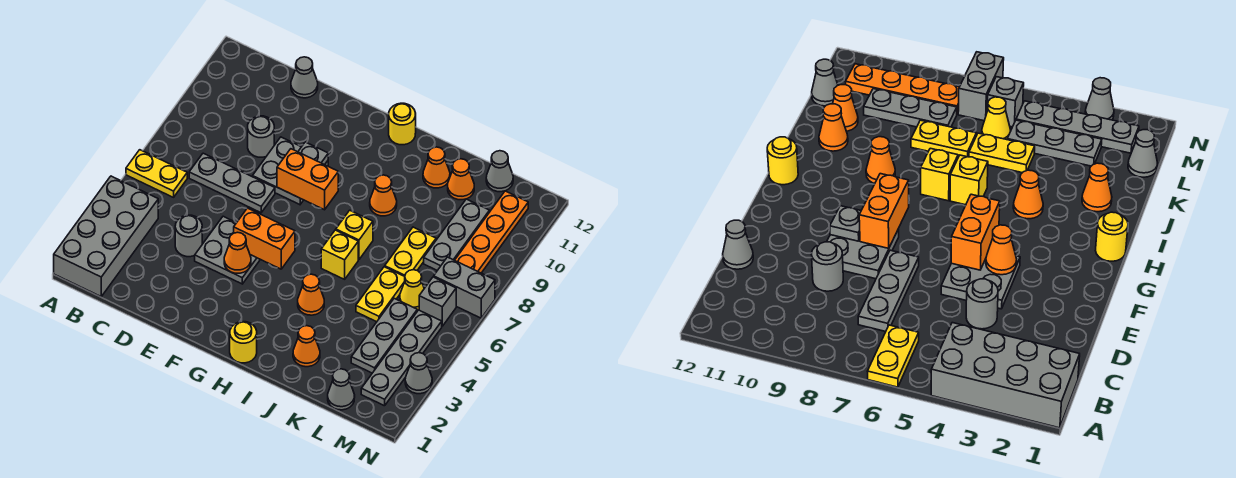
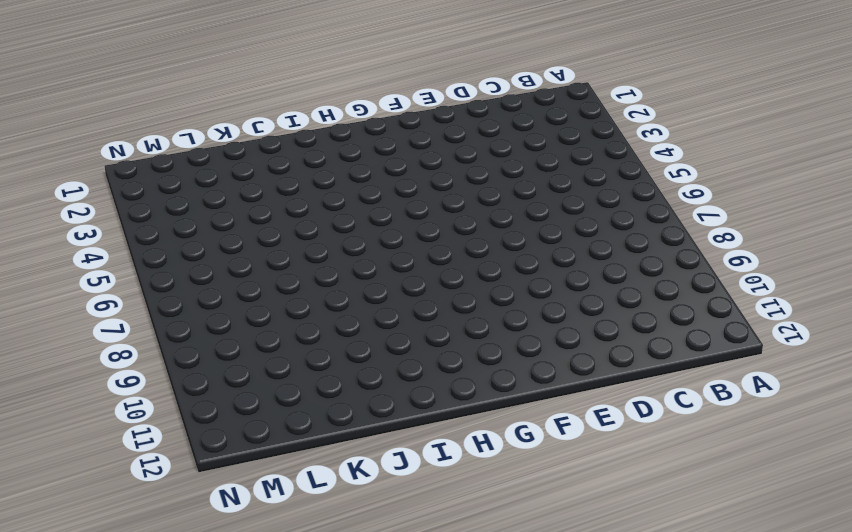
none -> grey brick A1:B4 level 1
none -> yellow plate A6:B6 level 1
none -> grey plate C7:E7 level 1
none -> grey round brick D4 level 1

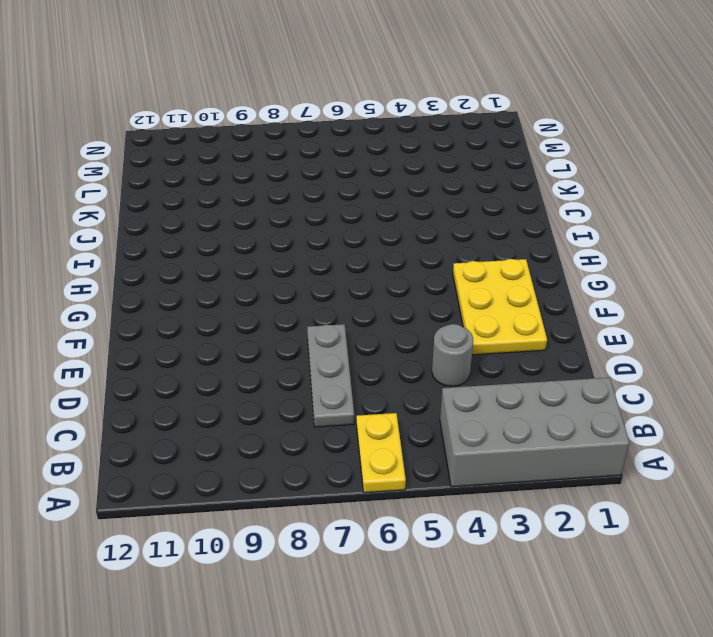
yellow plate E2:G3 level 1 -> none
none -> grey round brick D9 level 1
none -> grey cone D12 level 1
none -> grey plate E4:F5 level 1
none -> grey plate E8:F9 level 1

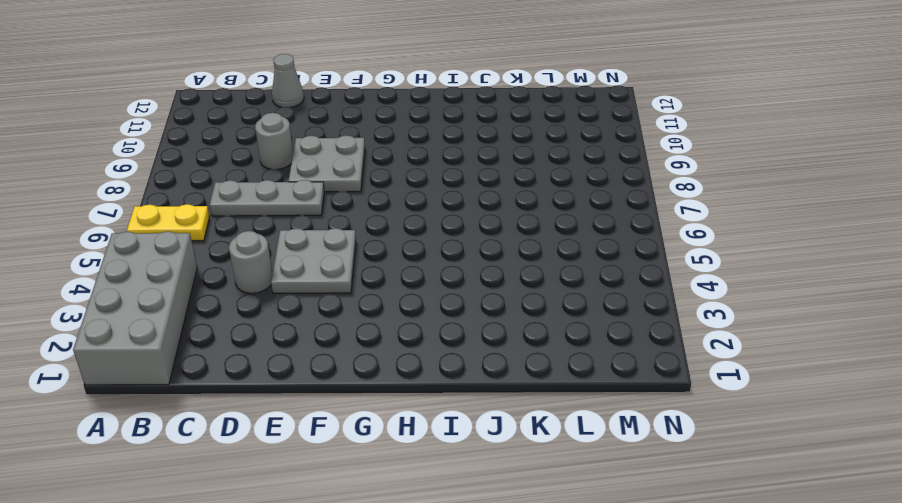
none -> yellow round brick H1 level 1
none -> yellow round brick H12 level 1
none -> orange cone I4 level 1
none -> yellow brick I6 level 1

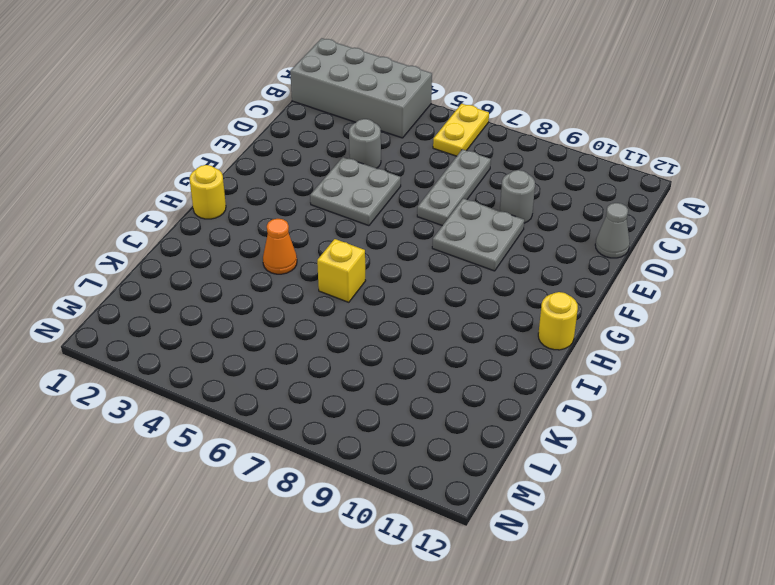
none -> yellow brick I7 level 1
none -> orange cone I9 level 1
none -> orange cone J2 level 1
none -> orange cone J11 level 1

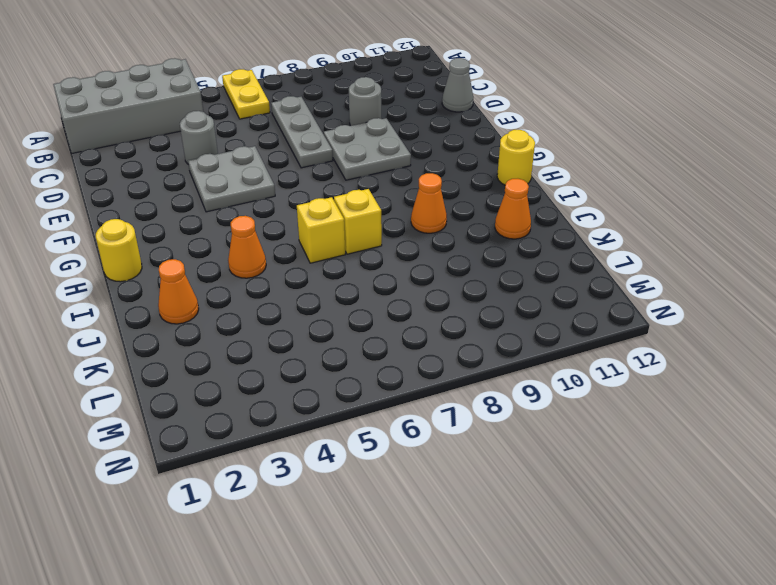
none -> yellow plate K5:K6 level 1
none -> yellow plate K7:K8 level 1
none -> orange cone K11 level 1
none -> grey cone L1 level 1

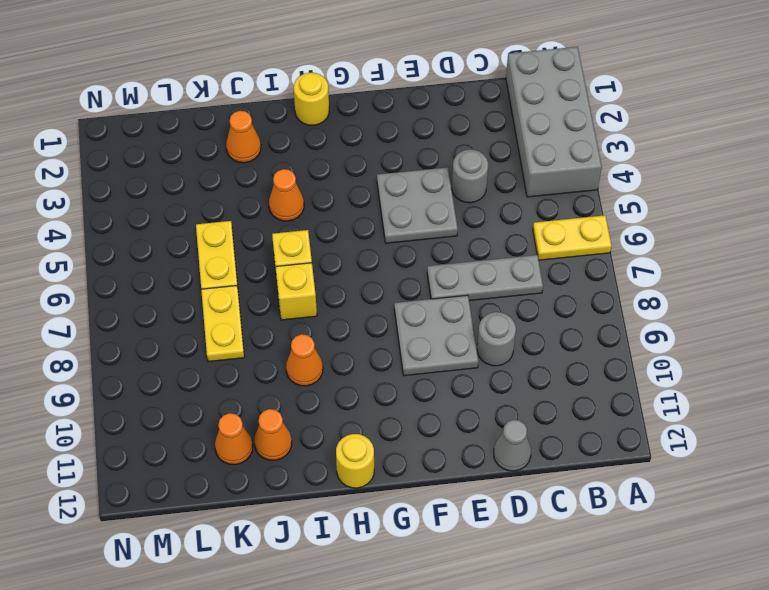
none -> grey cone L1 level 1
none -> grey plate L3:L5 level 1
none -> yellow cone L6 level 1
none -> grey plate L8:L10 level 1

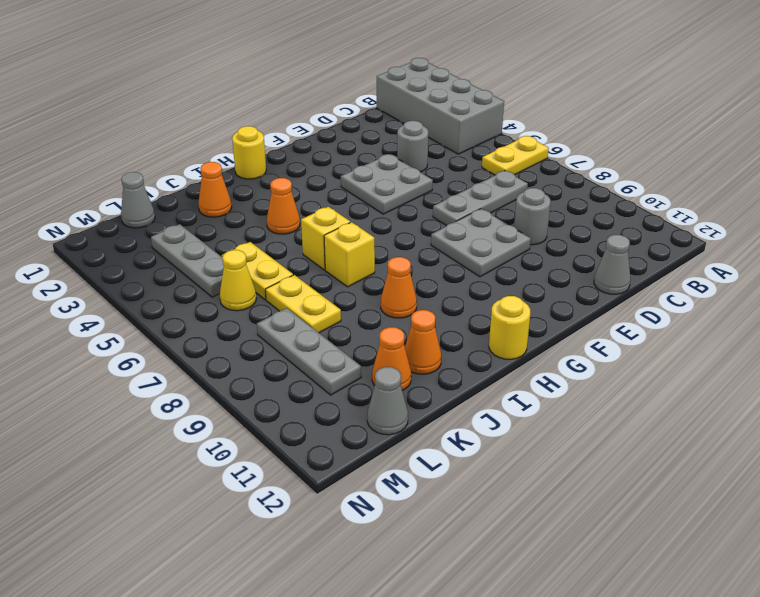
none -> grey plate M2:M5 level 1
none -> grey brick M6 level 1
none -> grey brick M7:N7 level 1
none -> orange plate M8:M11 level 1

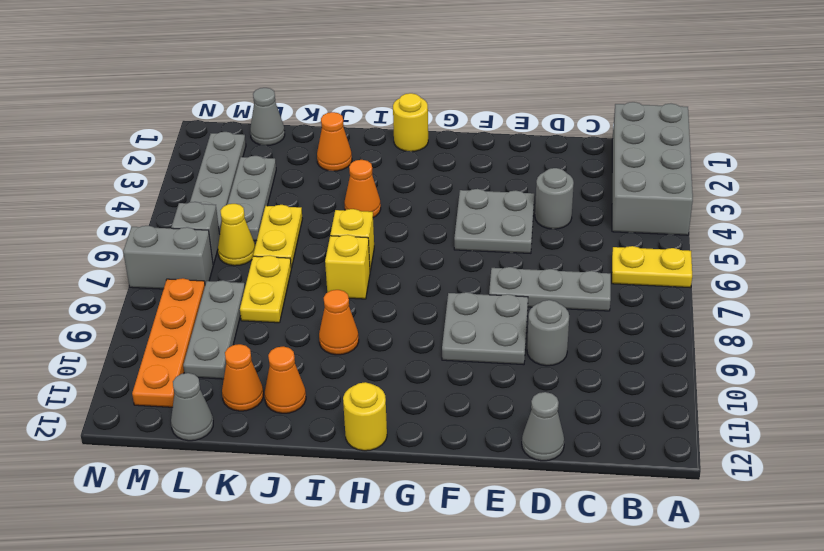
none -> grey cone N3 level 1
none -> orange cone F4 level 2
none -> orange brick F5:G5 level 2
none -> orange brick F8:G8 level 2

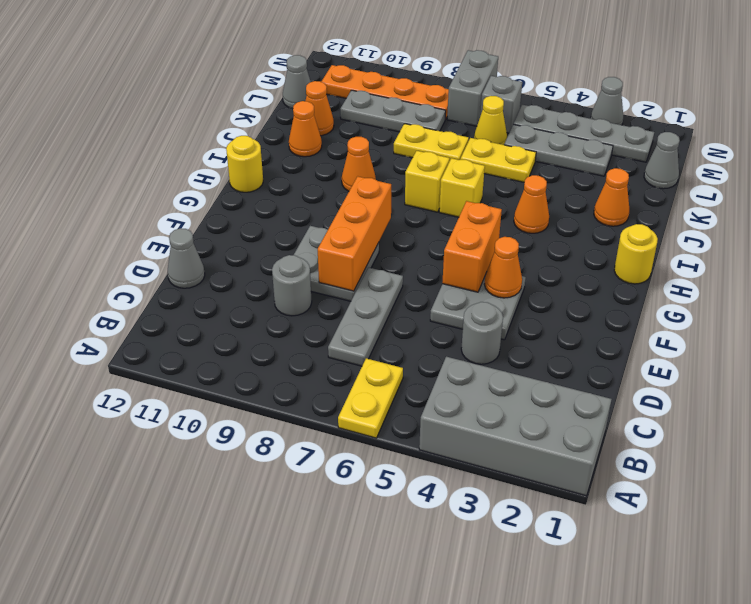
orange brick E8:G8 level 2 -> orange brick F8:G8 level 2
none -> grey plate F9 level 2

